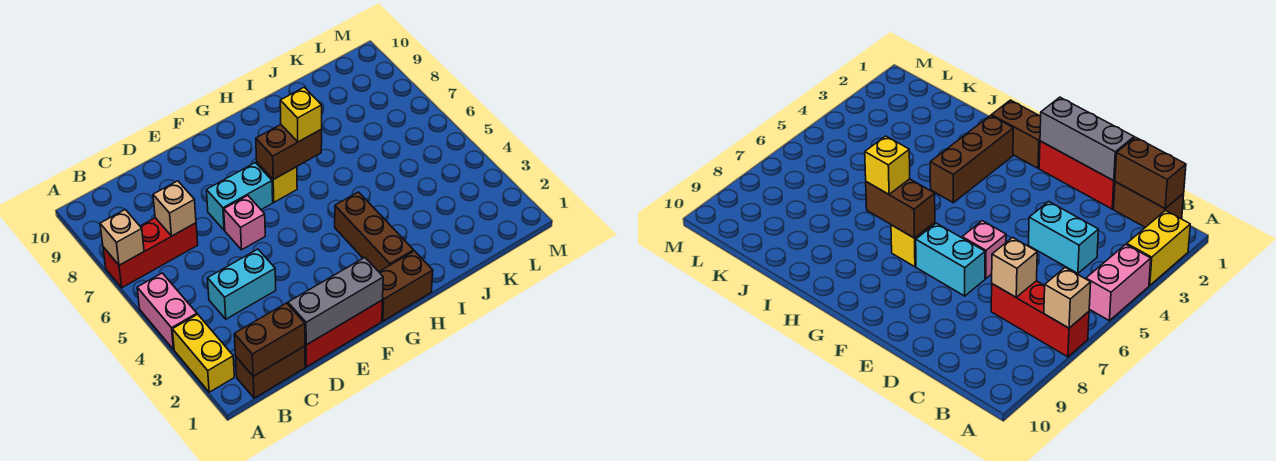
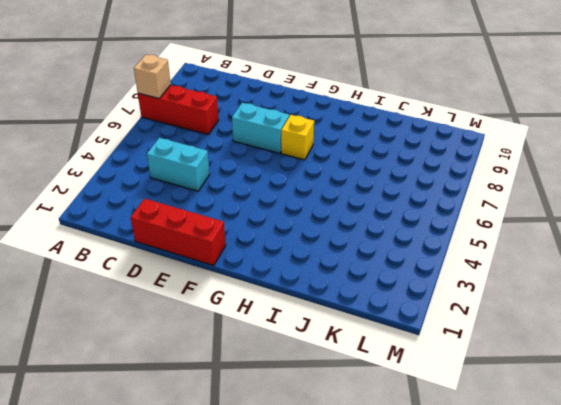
none -> yellow brick A2:A3 level 1
none -> pink brick A4:A5 level 1
none -> brown brick B1:C1 level 1

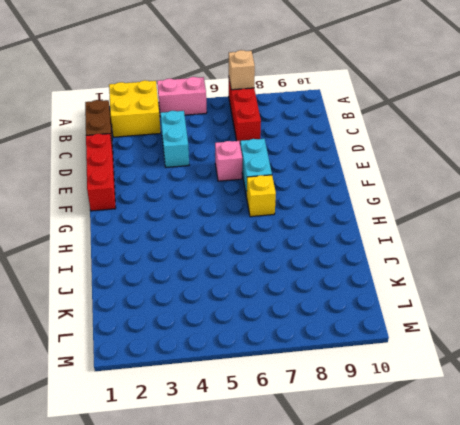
yellow brick A2:B3 level 1 -> yellow brick A2:A3 level 1
none -> brown brick G1:H1 level 1
none -> brown brick H2:H4 level 1
none -> brown brick B1:C1 level 2

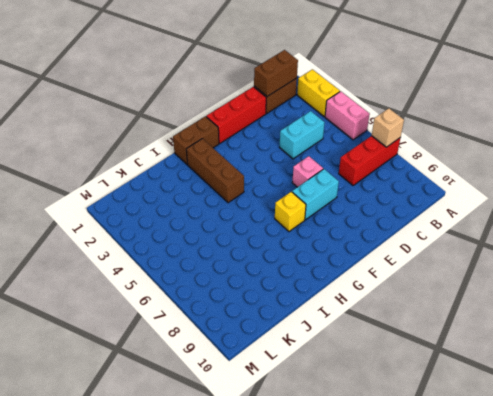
none -> tan brick C7 level 2
none -> grey brick D1:F1 level 2
none -> brown brick G7:H7 level 2

